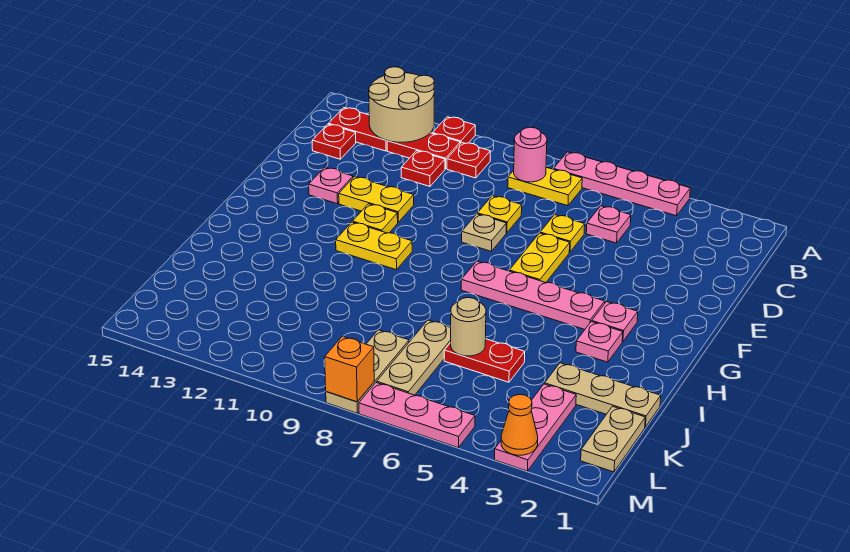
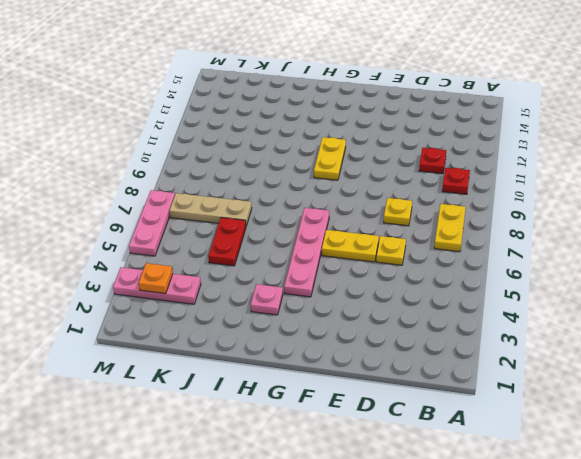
orange plate L3 level 2 -> none
none -> pink plate A4:A7 level 1
none -> red plate A11 level 1
none -> red plate B11:B12 level 1
none -> red plate B13:B14 level 1

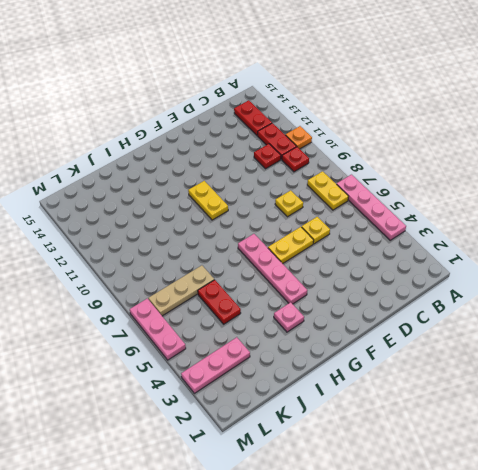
orange plate A11 level 1 -> red plate A11 level 1
none -> pink plate C5 level 1
none -> red plate C14 level 1
none -> tan plate E8 level 1
none -> yellow plate E11:E12 level 1

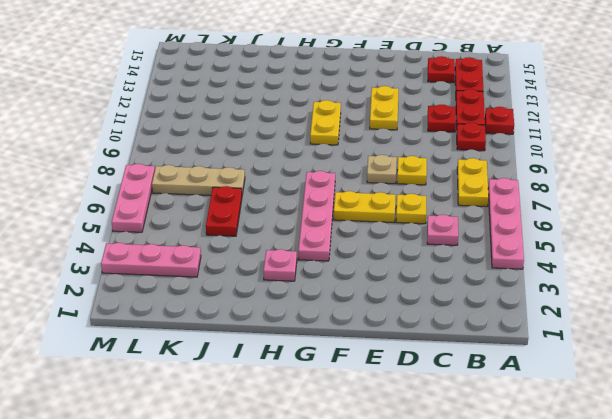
none -> pink plate E13 level 1
none -> yellow plate F11 level 1
none -> pink plate G3 level 1
none -> tan plate J1:J3 level 1

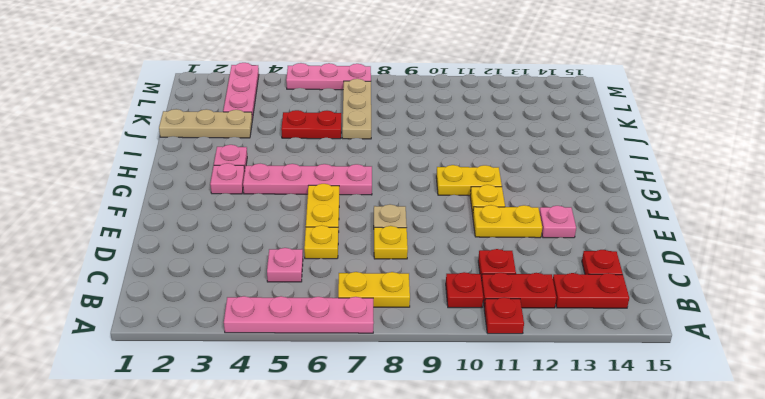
none -> tan plate K1:L1 level 1
none -> tan plate K8:M8 level 1
none -> tan round brick A12:B13 level 2
none -> pink round brick B8 level 2

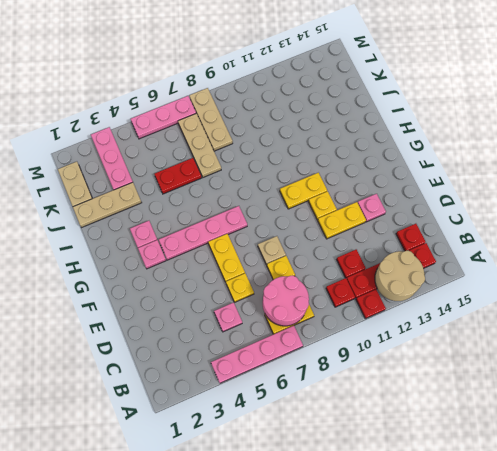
pink round brick B7:C8 level 2 -> pink round brick B8 level 2
none -> tan round brick J6 level 2
none -> orange cone M3 level 2
none -> orange brick M8 level 2

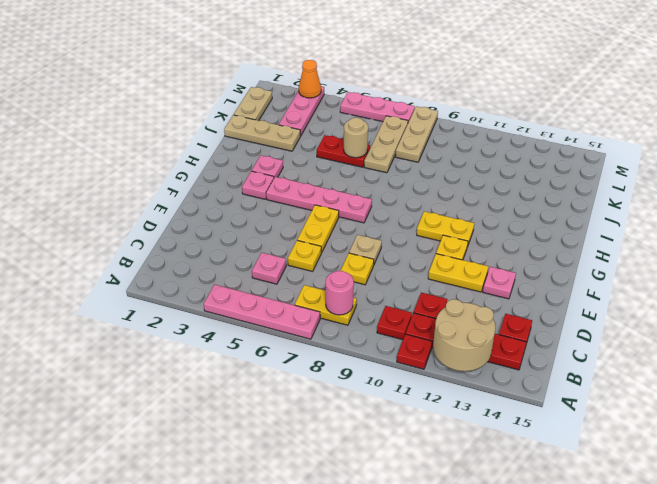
none -> orange brick M8 level 2

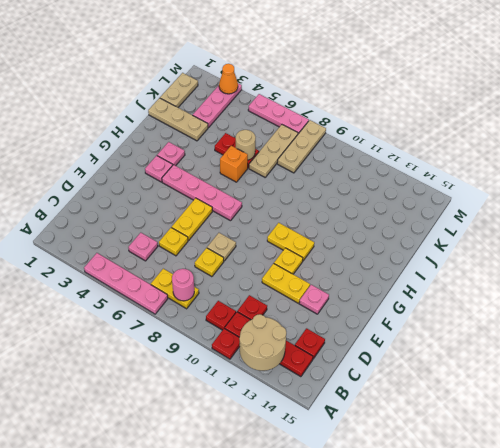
orange brick I6 level 1 -> orange brick M8 level 2

